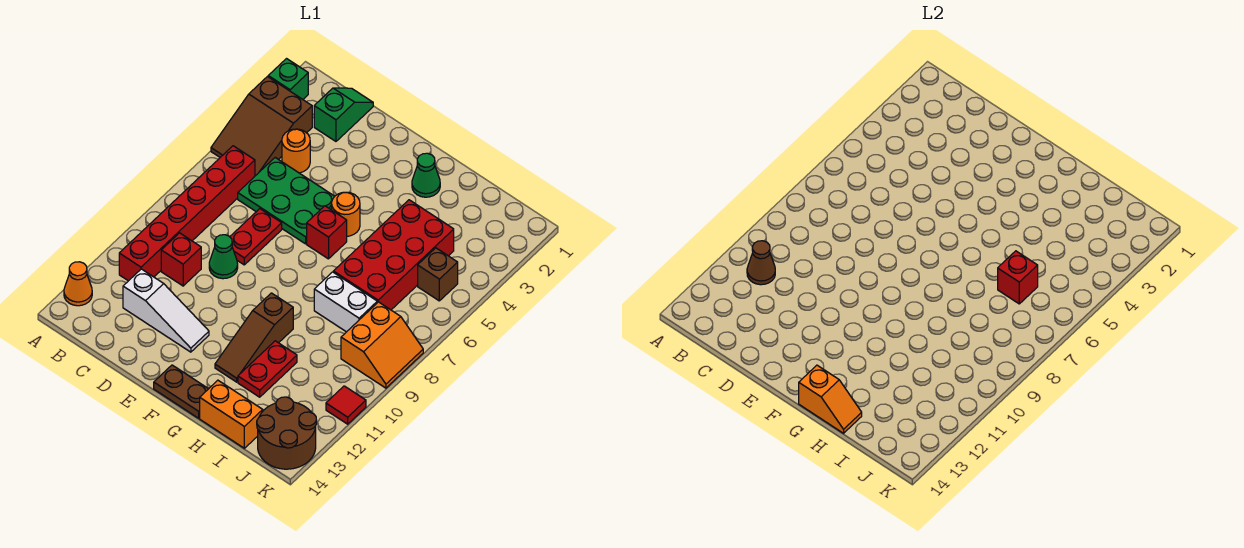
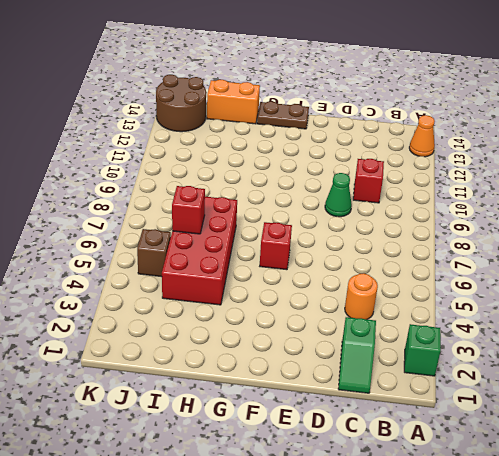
none -> brown slope A3:B5 level 1 top 3
none -> red brick B6:B11 level 1
none -> green plate C5:E6 level 1

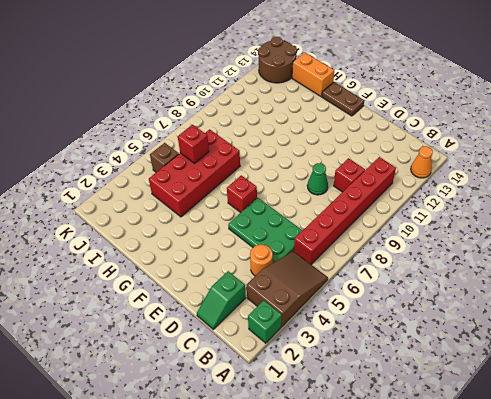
none -> white slope C12:E12 level 1 top C
none -> red plate D7:D8 level 1
none -> orange round brick F5 level 1

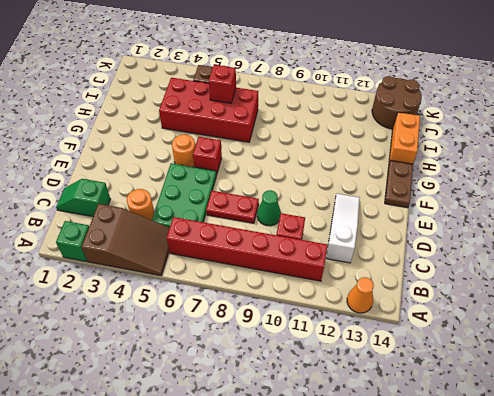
none -> green cone G2 level 1
none -> brown slope G10:G12 level 1 top 10
none -> white brick H8:I8 level 1

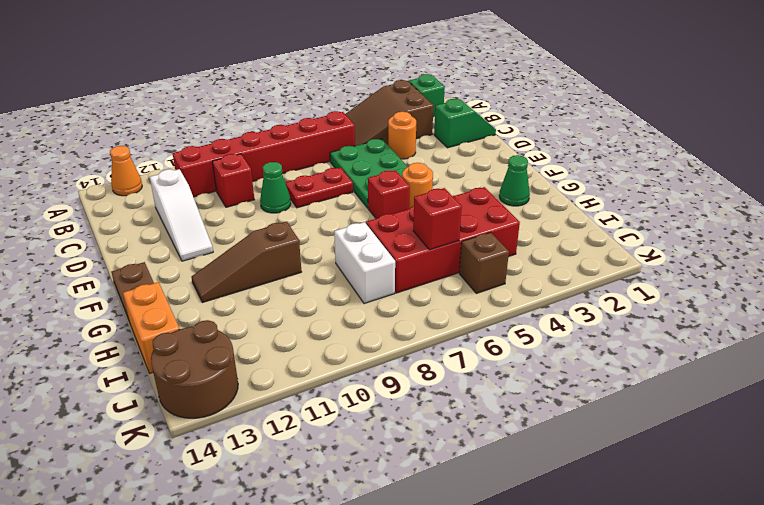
none -> red plate H11:H12 level 1
none -> orange slope J8:K9 level 1 top J
none -> red tile K11 level 1

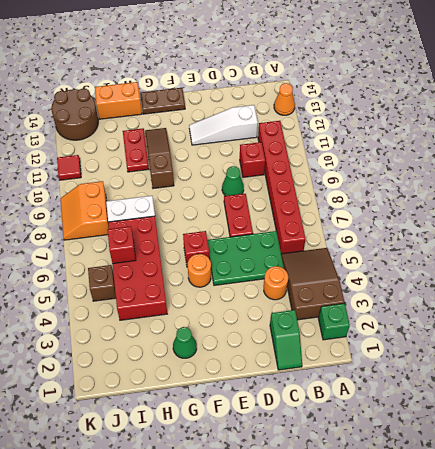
none -> brown cone B11 level 2
none -> orange slope G14:H14 level 2 top G

